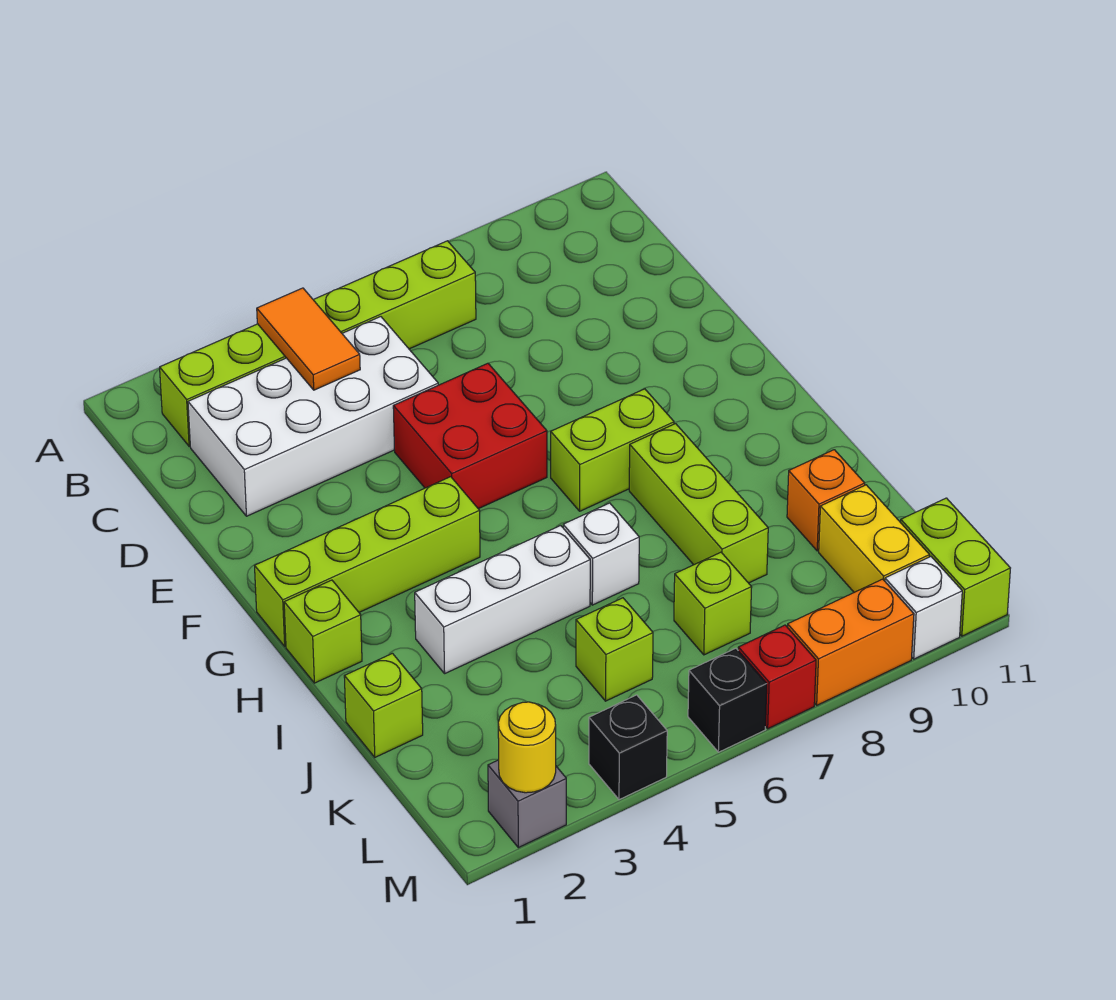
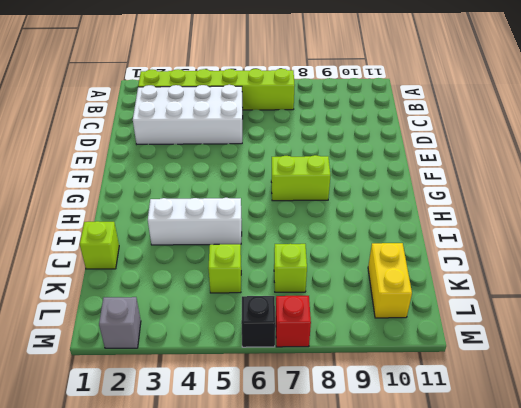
none -> red brick E5:F6 level 1
none -> lime brick G1:G4 level 1
none -> lime brick H1 level 1

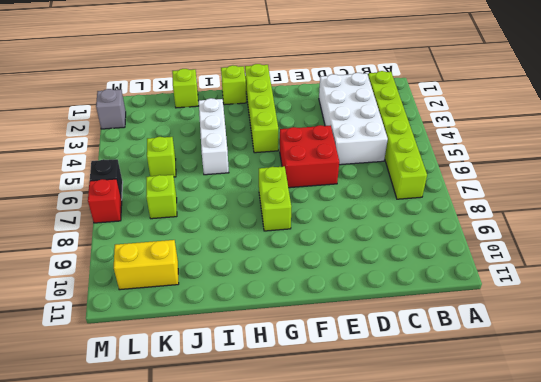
none -> lime brick H8:J8 level 1
none -> white brick I6 level 1
none -> orange brick J10 level 1

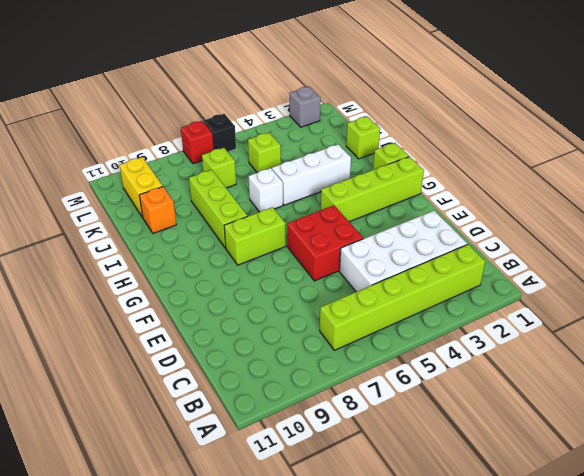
none -> lime brick L11:M11 level 1
none -> black brick M4 level 1
none -> orange brick M8:M9 level 1

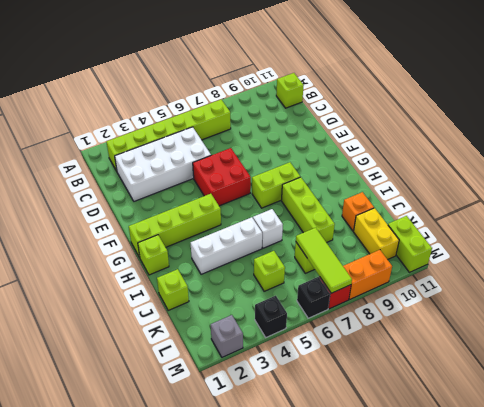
lime brick B11 level 1 -> none
lime tile K7:M7 level 2 -> none
none -> white brick M10 level 1
none -> orange tile B4:C4 level 2
none -> yellow round brick M2 level 2

